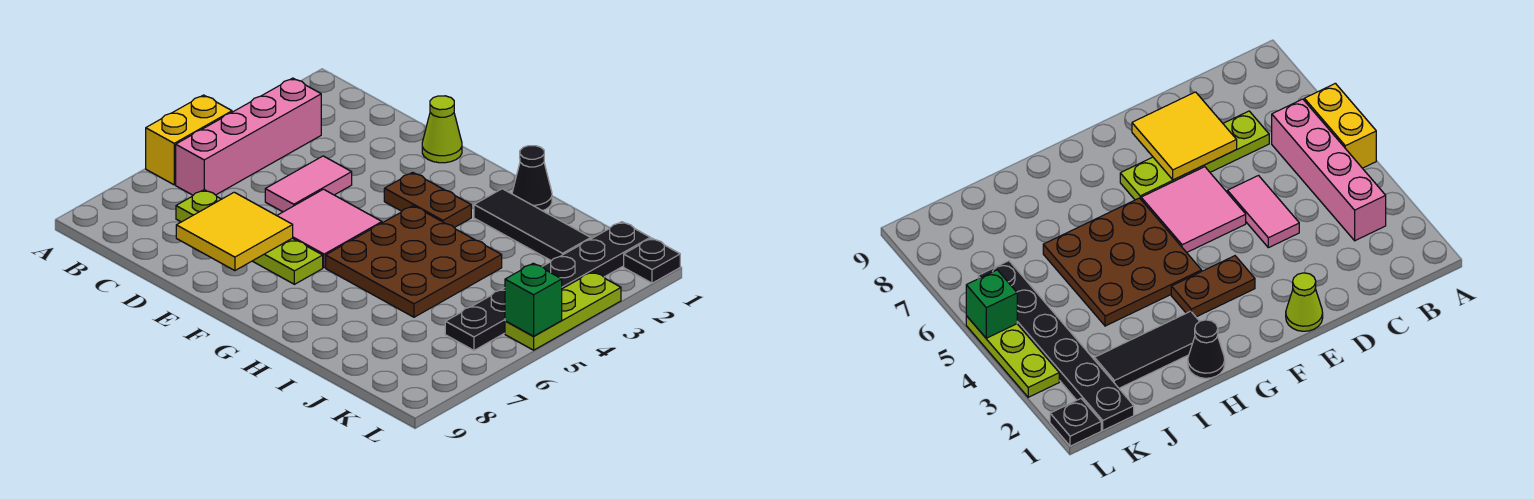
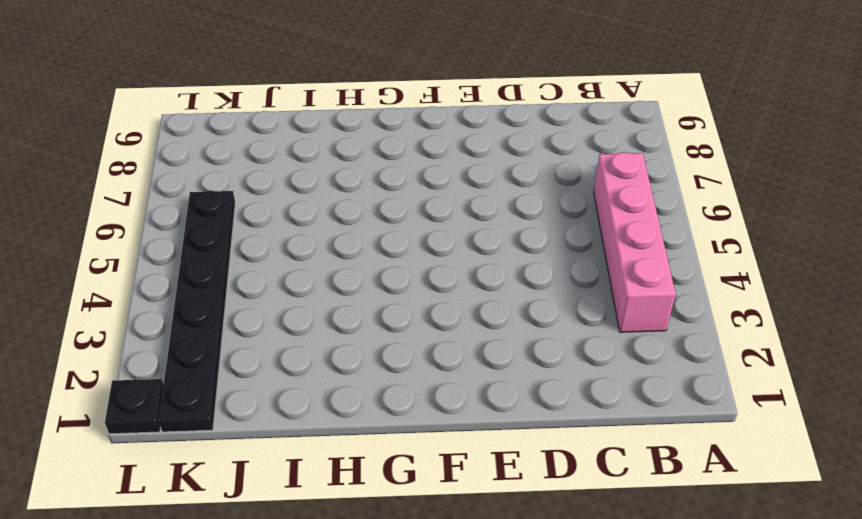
none -> yellow brick A5:A6 level 1
none -> lime plate C7:F7 level 1
none -> pink tile D4:D5 level 1

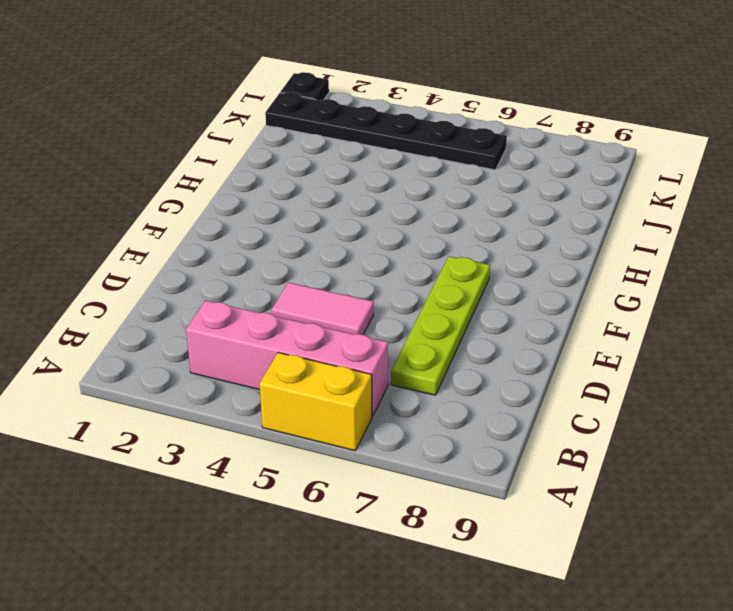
none -> lime cone E1 level 1
none -> pink tile E5:F6 level 1
none -> brown plate F3:G3 level 1

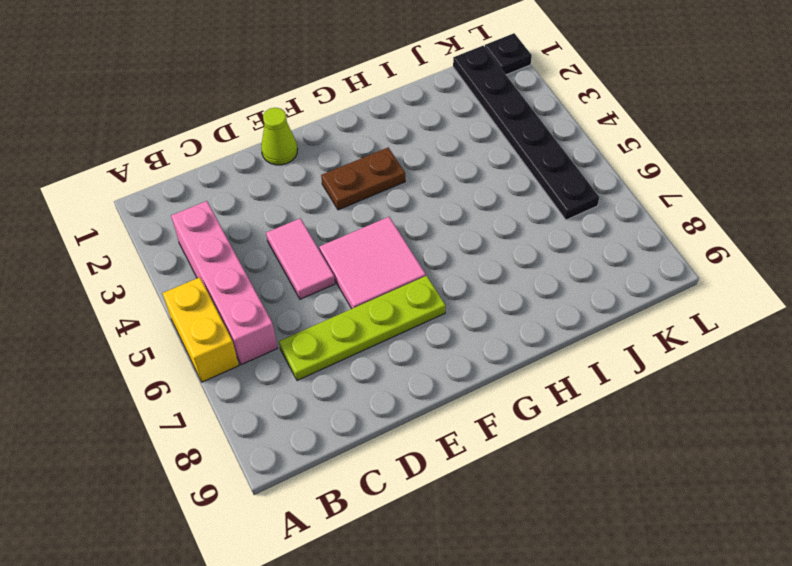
none -> brown plate G4:I6 level 1
none -> black cone H1 level 1
none -> black tile H2:J2 level 1

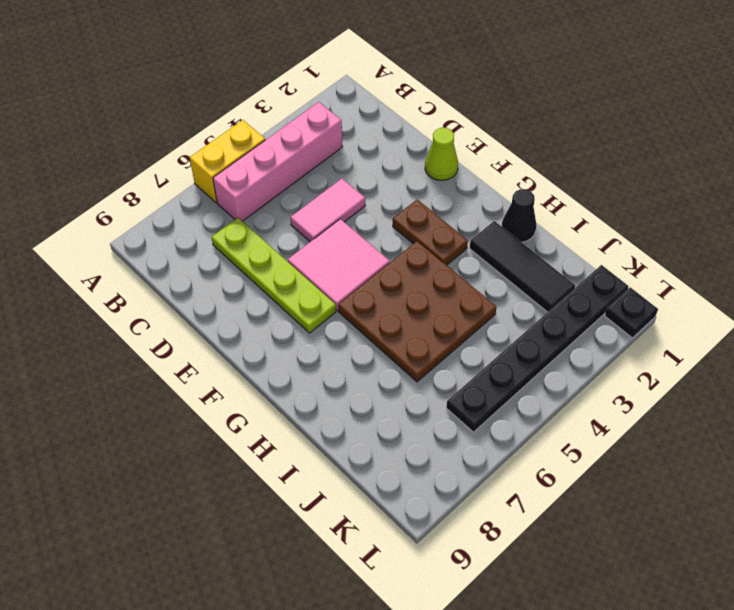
none -> lime plate L3:L5 level 1
none -> yellow tile D7:E8 level 2
none -> green brick L5 level 2

